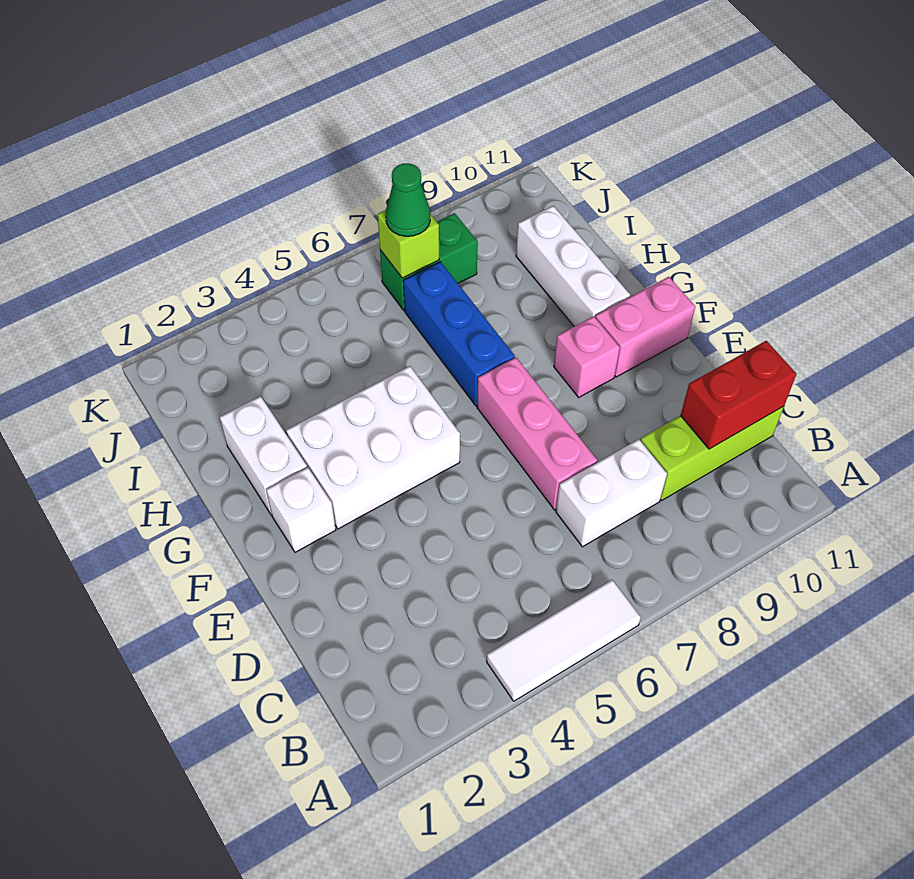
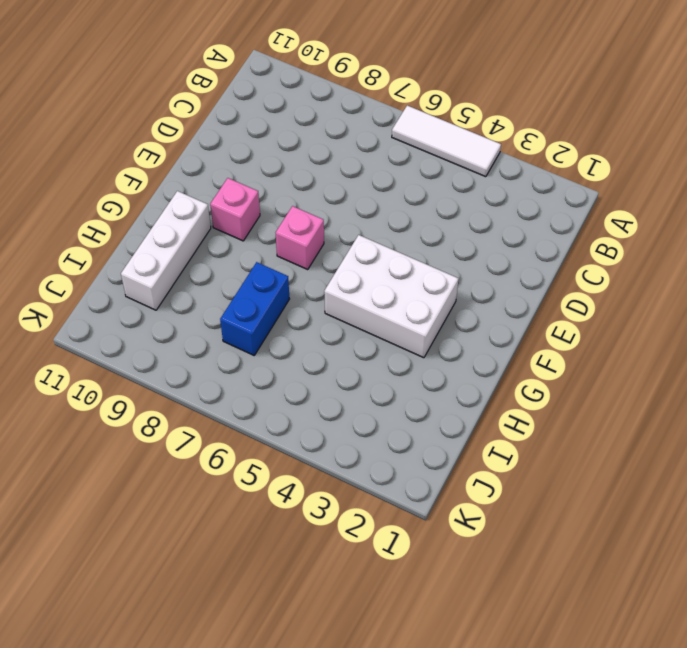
pink brick F7 level 1 -> pink brick D7:F7 level 1
blue brick H7:I7 level 1 -> blue brick G7:I7 level 1
none -> white brick C7:C8 level 1
none -> lime brick C9:C11 level 1
none -> white brick F2 level 1

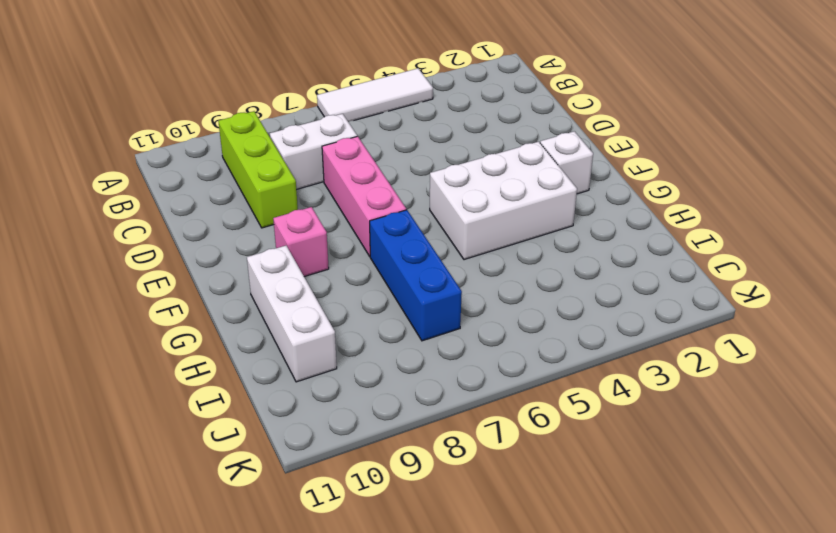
lime brick B9:D9 level 1 -> lime brick C9:C11 level 1
none -> pink brick F10:F11 level 1
none -> white brick G2:H2 level 1
none -> green brick J7:J8 level 1

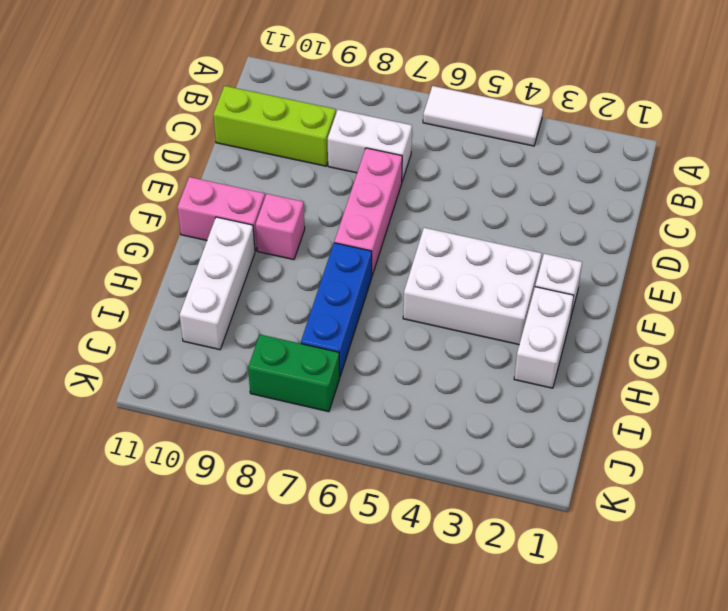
none -> red brick C10:C11 level 2
none -> lime brick J7 level 2
none -> green cone J7 level 3

